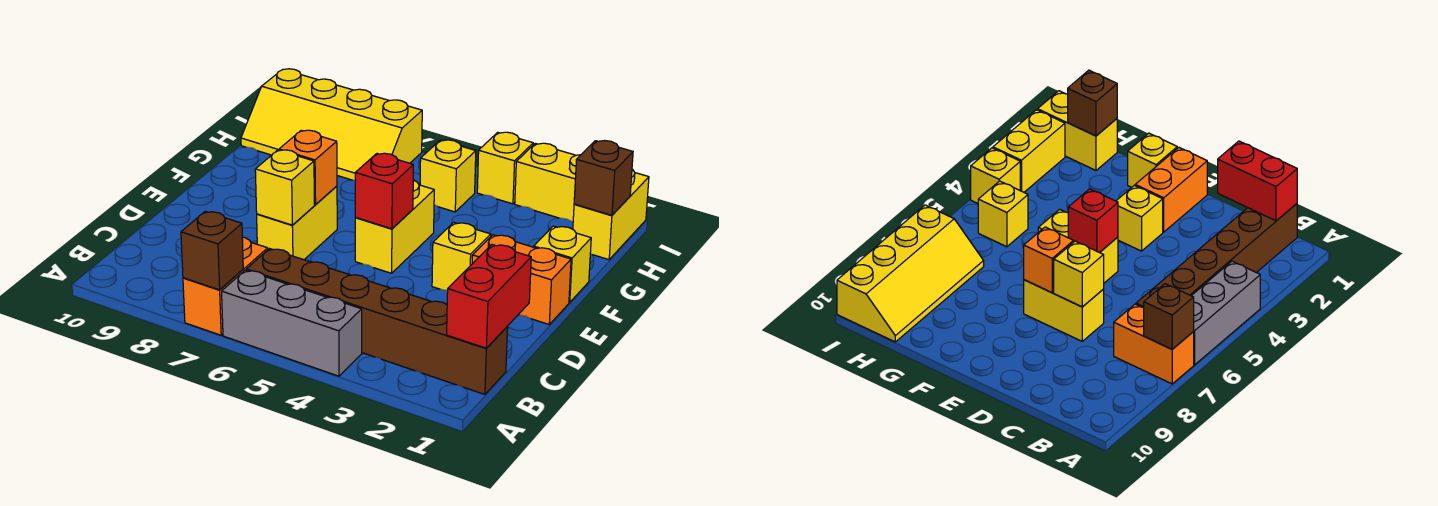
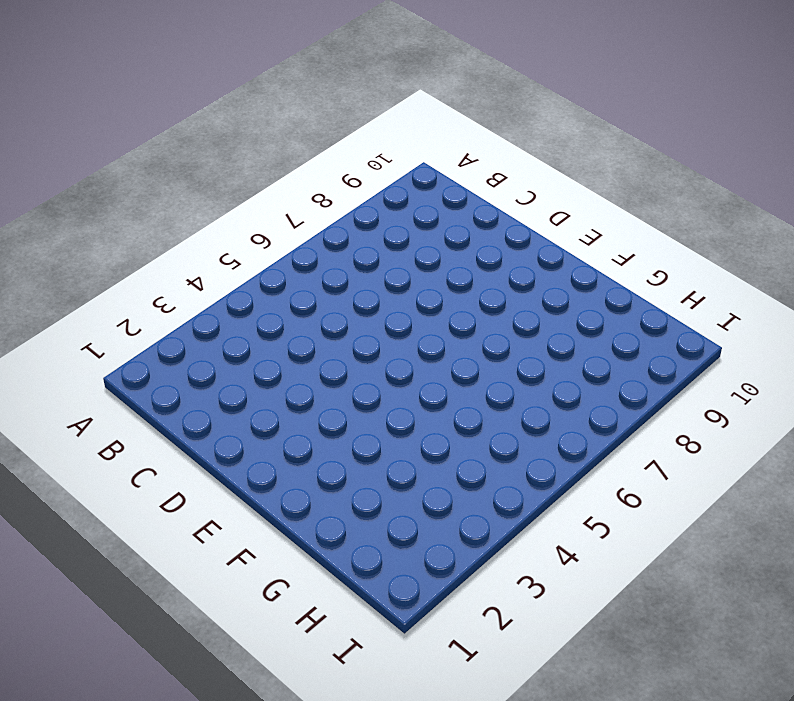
none -> grey brick A4:A6 level 1
none -> orange brick A7:B7 level 1
none -> brown brick B1:B6 level 1

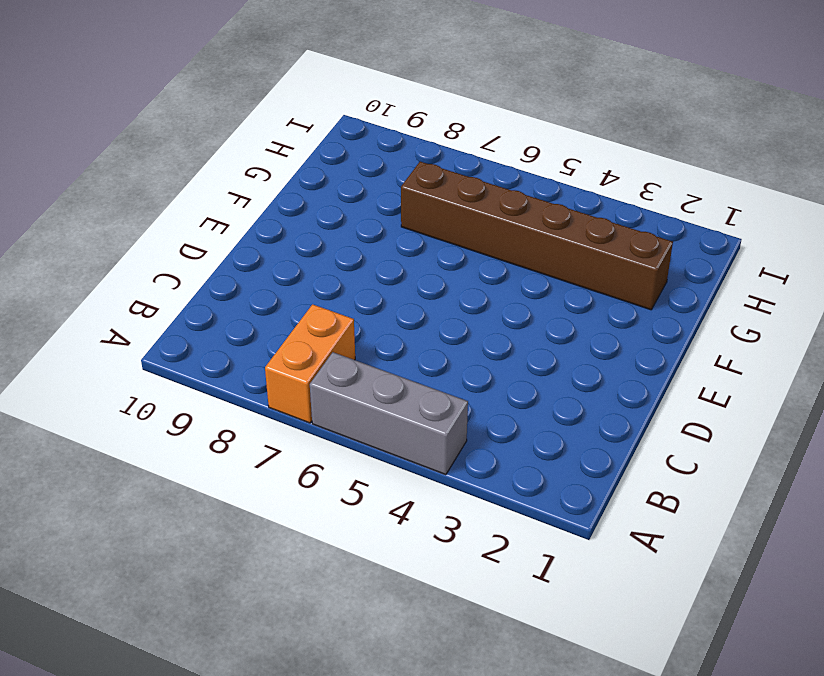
brown brick G2:G7 level 1 -> brown brick B1:B6 level 1
none -> yellow brick D7:E7 level 1
none -> orange brick E1:E2 level 1
none -> yellow brick E3 level 1

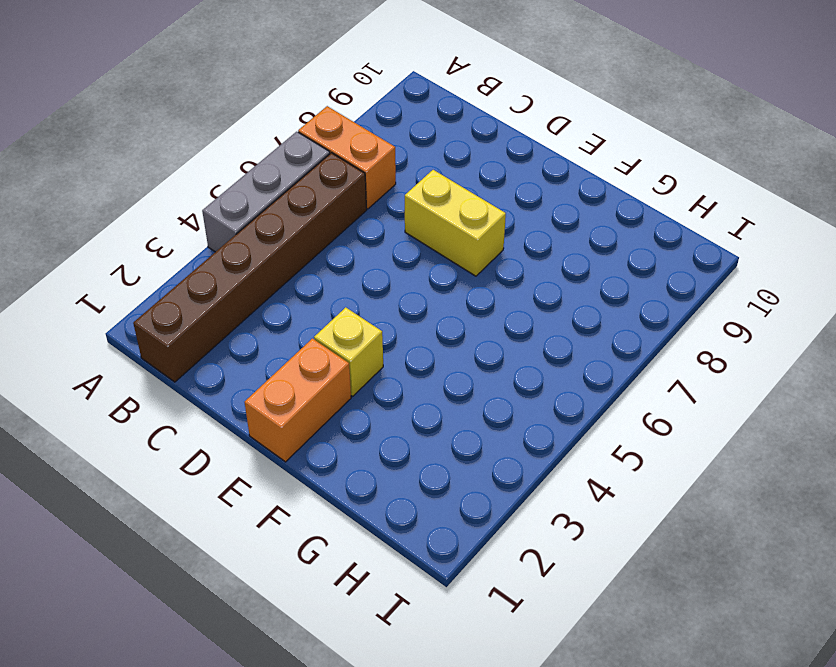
none -> yellow brick E5:F5 level 1
none -> yellow brick F1 level 1
none -> yellow brick H1:I1 level 1

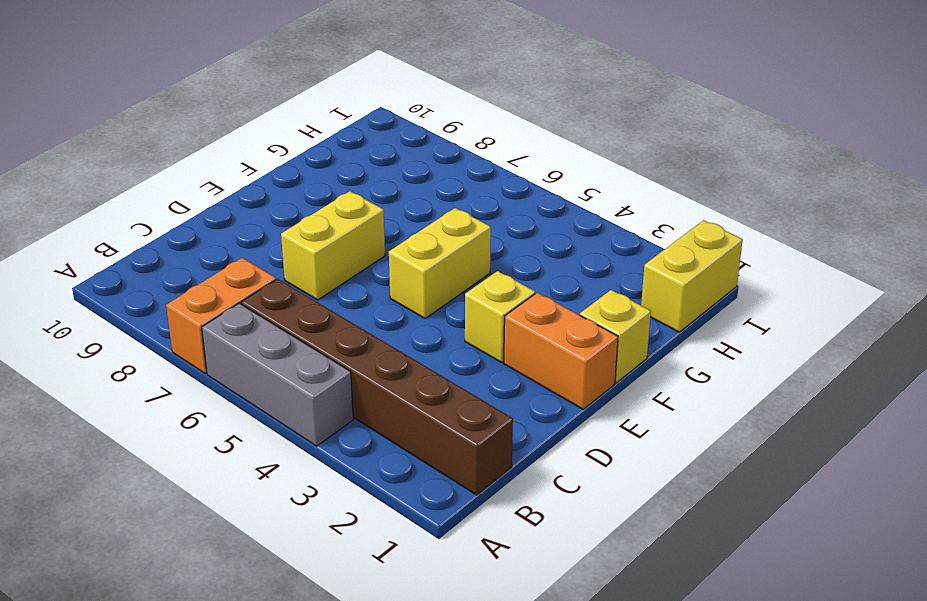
none -> yellow brick H5 level 1
none -> yellow slope H7:I10 level 1 top I
none -> yellow brick I2:I3 level 1

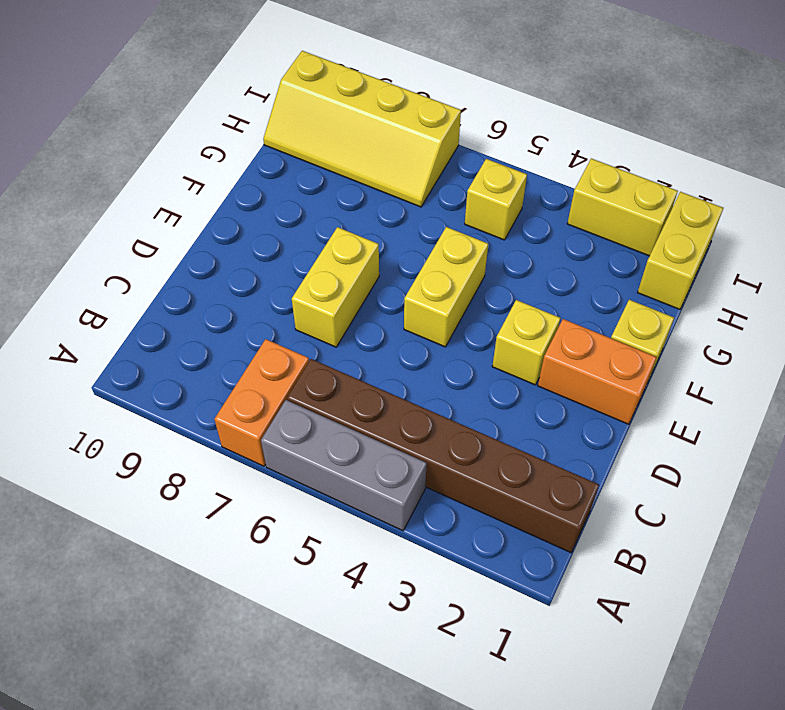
none -> yellow brick I4 level 1
none -> brown brick A7 level 2
none -> red brick B1:C1 level 2

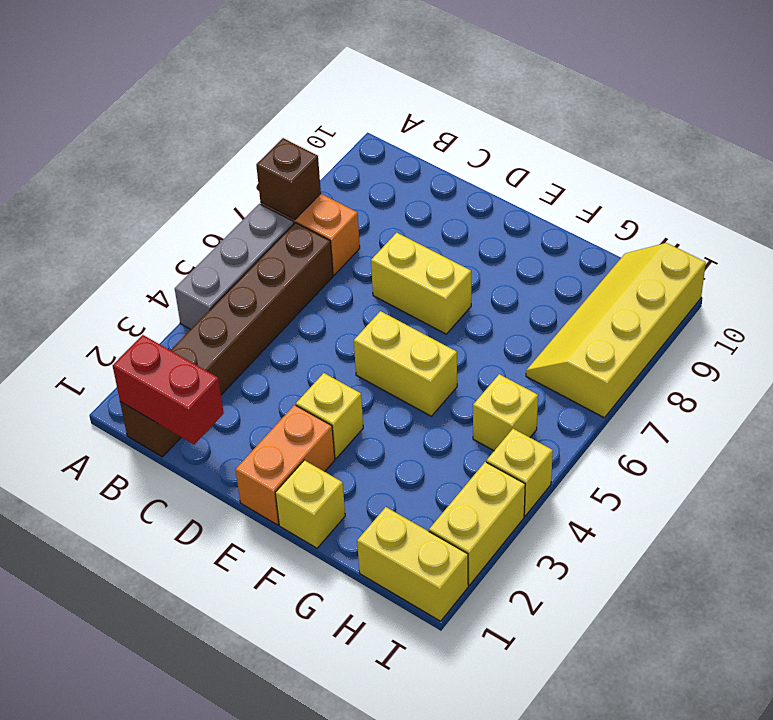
none -> yellow brick D7 level 2
none -> red brick E5 level 2
none -> orange brick E7 level 2

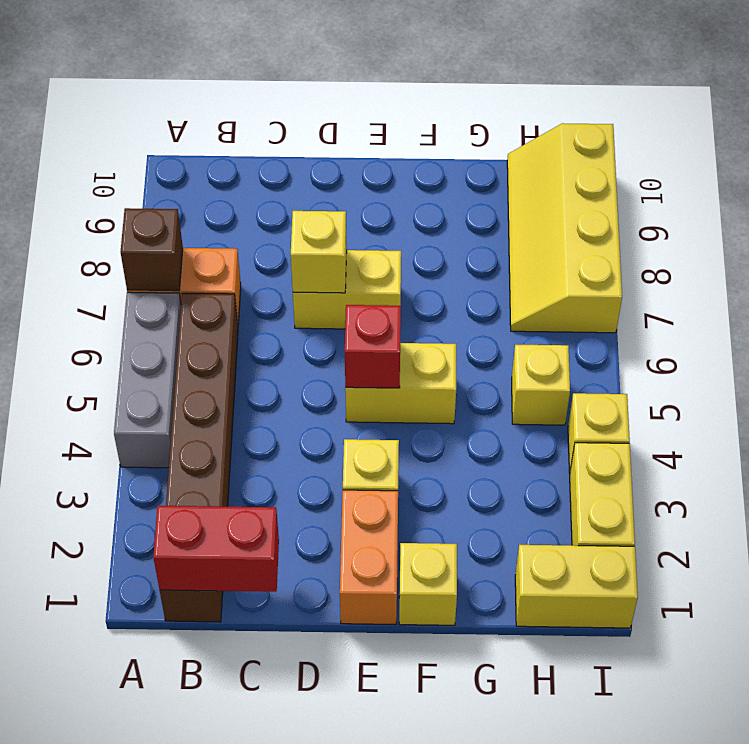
none -> orange brick E7 level 2
none -> brown brick H1 level 2

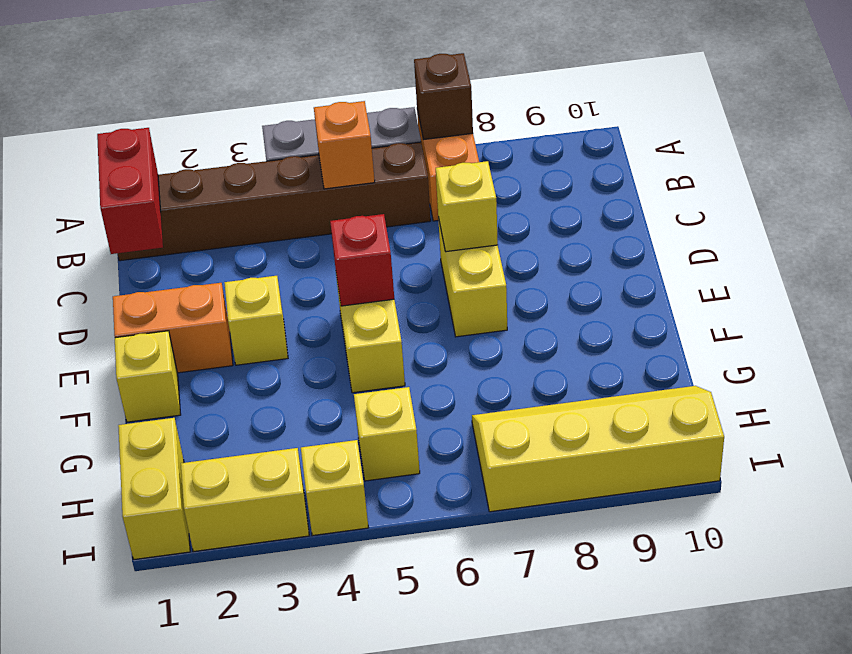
orange brick B5 level 2 -> orange brick E7 level 2
none -> brown brick H1 level 2

